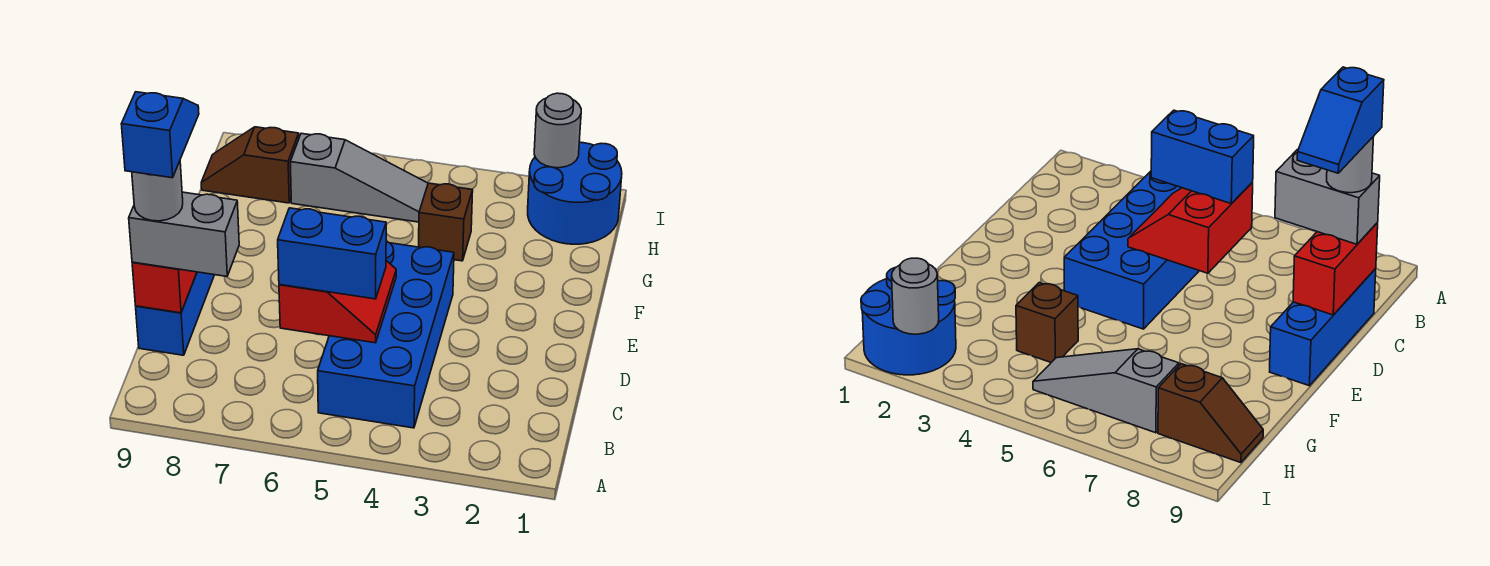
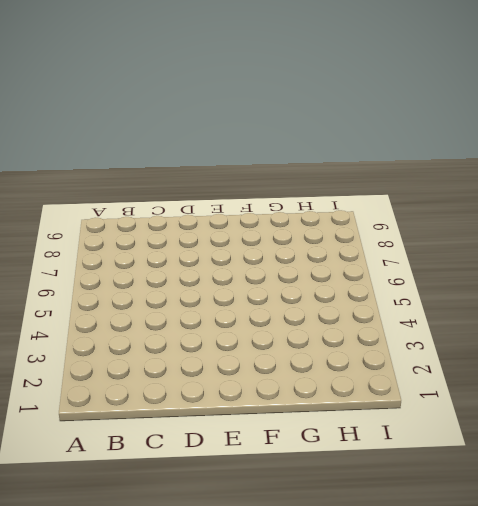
none -> blue brick B4:E5 level 1
none -> blue brick C9:E9 level 1
none -> brown brick G4 level 1

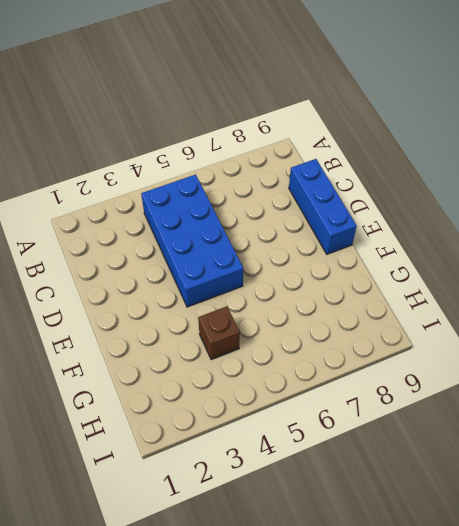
none -> blue round brick H1:I2 level 1
none -> grey slope H5:H7 level 1 top 7
none -> brown slope H8:H9 level 1 top 8

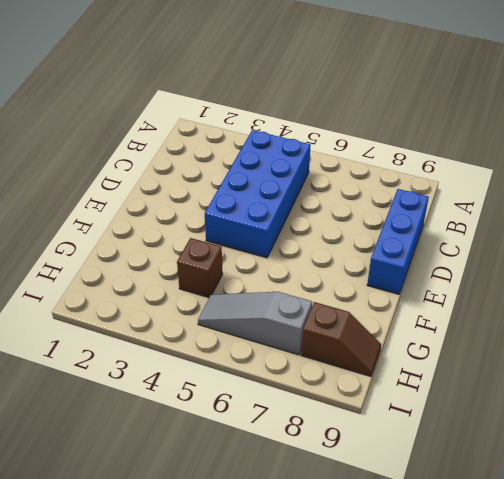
none -> blue round brick H1:I2 level 1
none -> red slope C5:D6 level 2 top 6
none -> red brick C9:D9 level 2

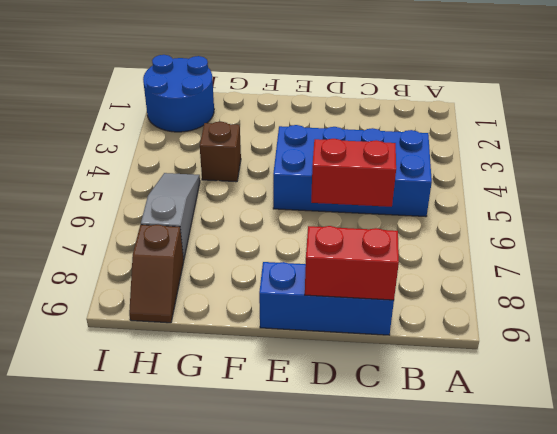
none -> grey round brick I2 level 2
none -> blue brick C5:C6 level 3
none -> grey brick C8:C9 level 3

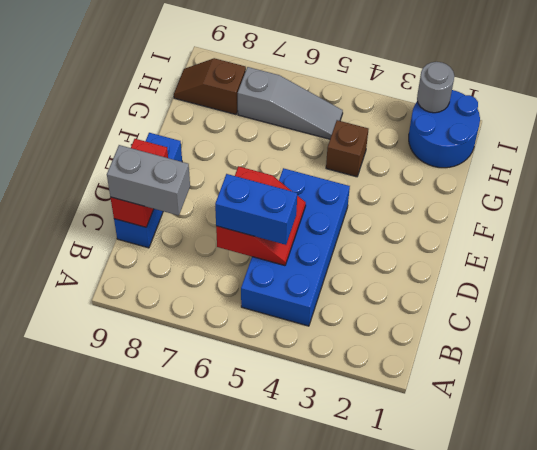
none -> grey round brick C9 level 4
none -> blue slope C9:D9 level 5 top C

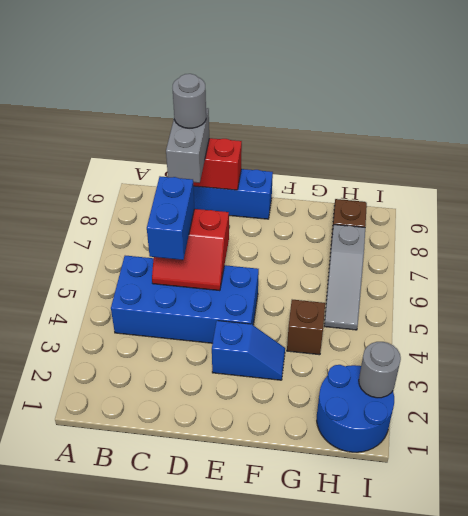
blue slope E3:F3 level 1 top E -> blue slope C9:D9 level 5 top C

